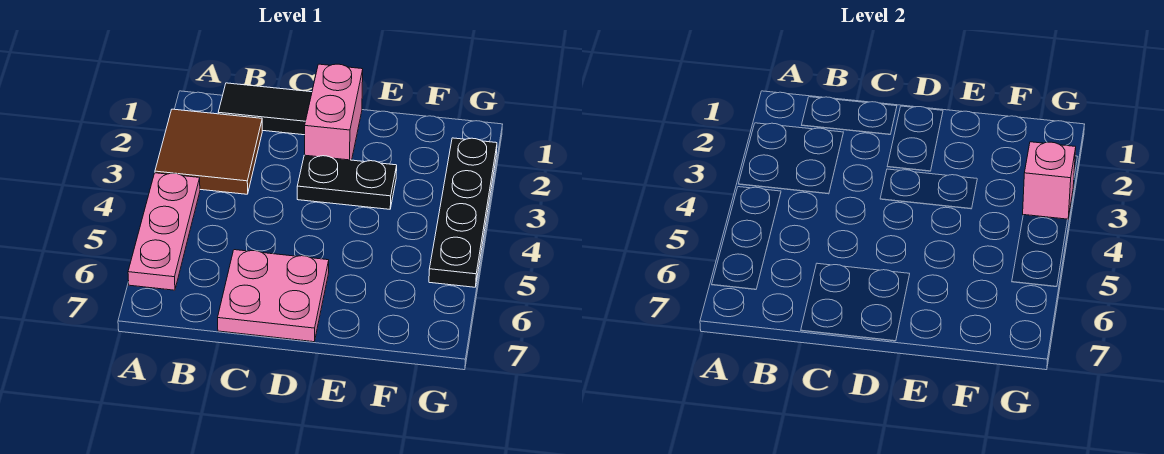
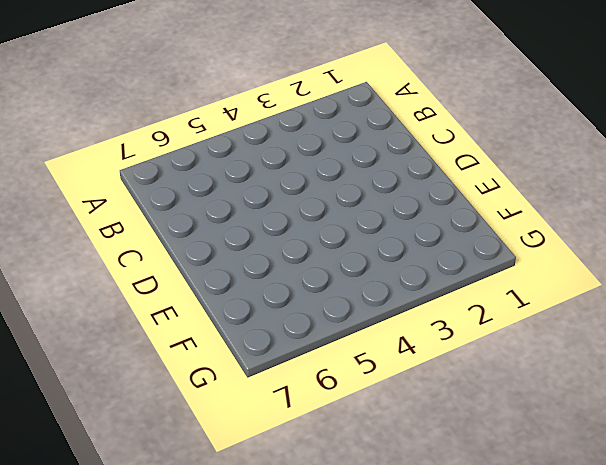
none -> brown tile A2:B3 level 1
none -> pink plate A4:A6 level 1

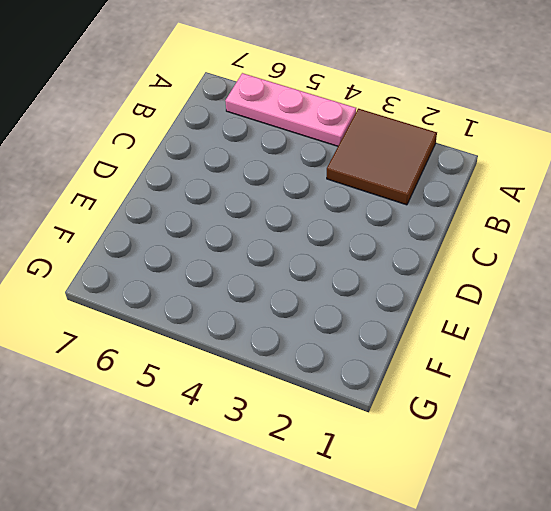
none -> black tile B1:C1 level 1
none -> pink plate C6:D7 level 1

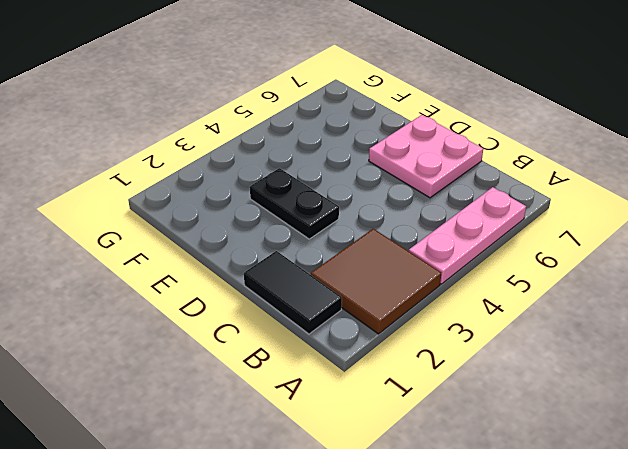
none -> pink brick D1:D2 level 1
none -> black plate G2:G5 level 1

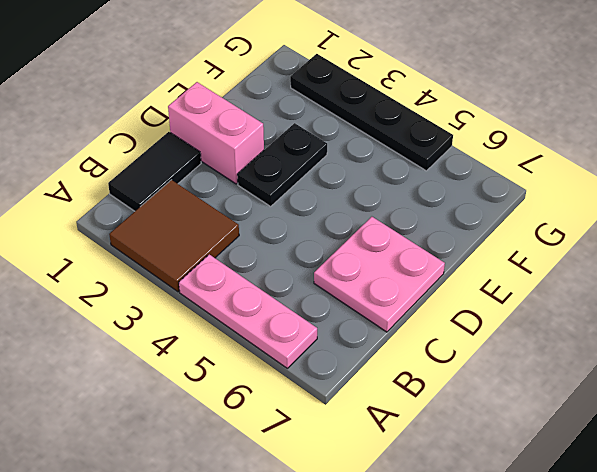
none -> pink brick G3 level 2

